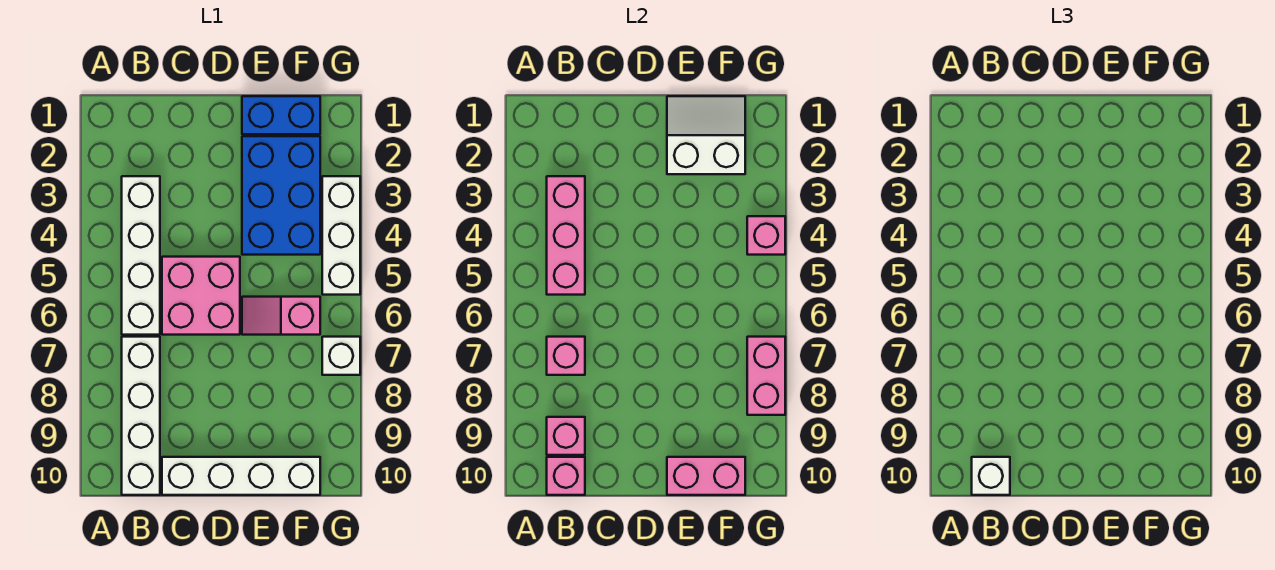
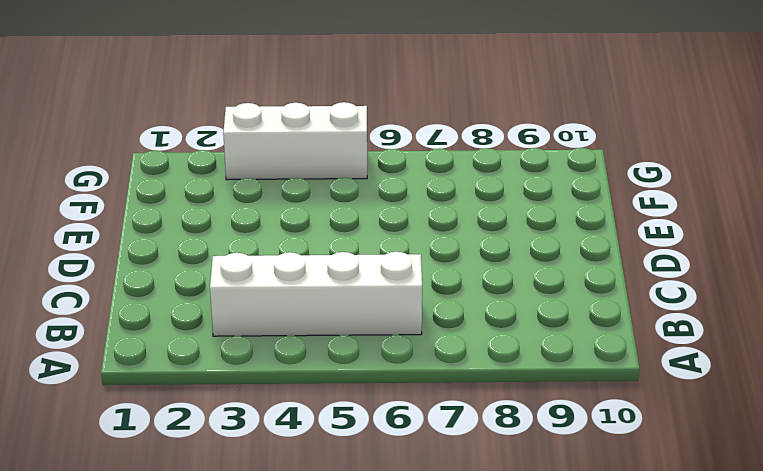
none -> white brick B7:B10 level 1
none -> pink brick C5:D6 level 1
none -> white brick C10:F10 level 1

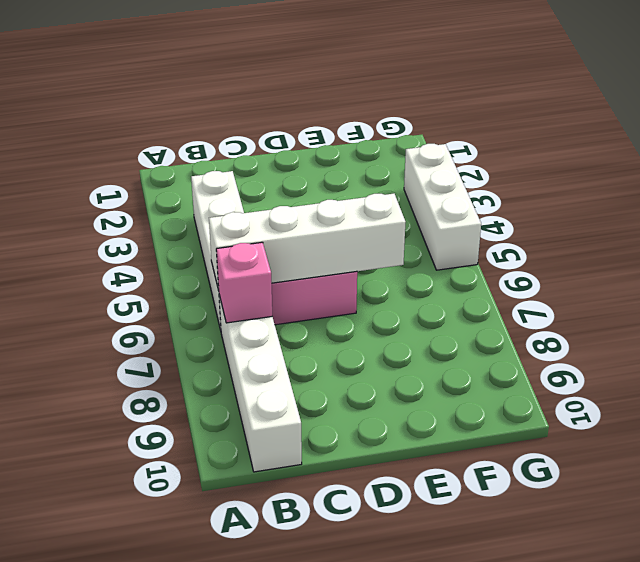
white brick B6:E6 level 2 -> white brick C10:F10 level 1
none -> blue brick E1:F1 level 1
none -> blue brick E2:F4 level 1
none -> pink slope E6:F6 level 1 top F

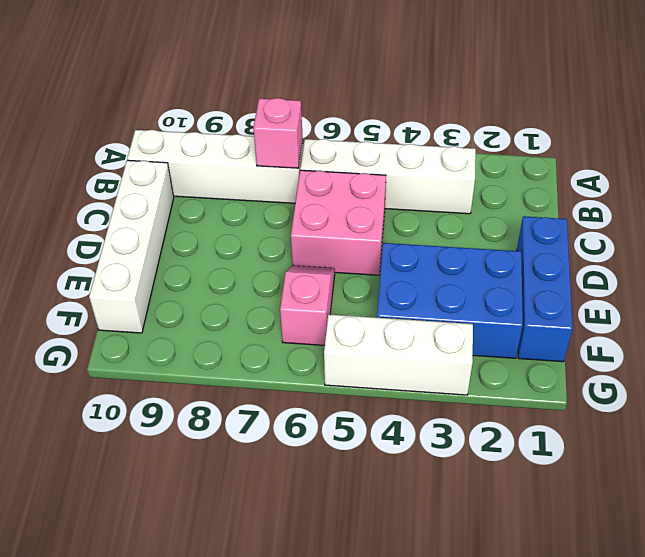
blue brick D1:F1 level 1 -> blue brick E1:F1 level 1
none -> white brick G7 level 1
none -> pink brick B3:B5 level 2
none -> pink brick B9 level 2

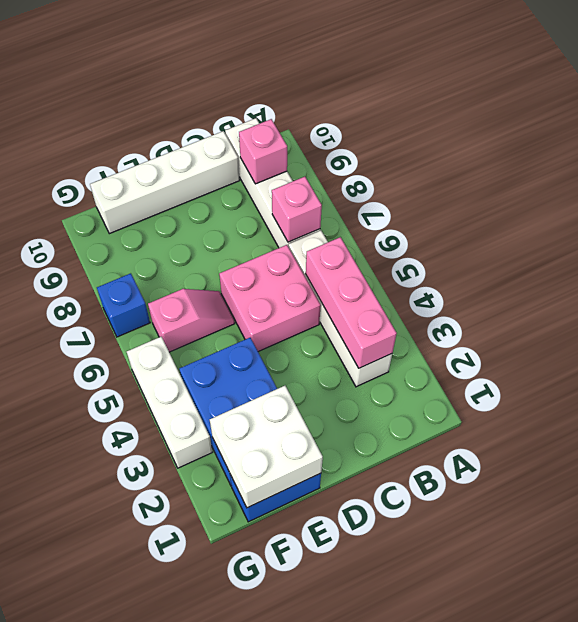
white brick E1:F2 level 2 -> white slope E1:F2 level 2 top 2
blue brick G7 level 1 -> white brick G7 level 1
none -> pink brick B10 level 2
none -> pink brick E10:F10 level 2
none -> pink brick G4 level 2

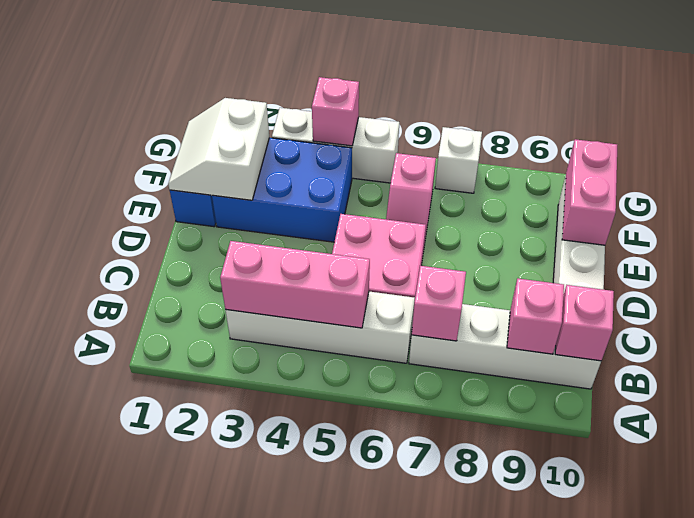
none -> pink brick G7:G8 level 2
none -> white brick B10 level 3

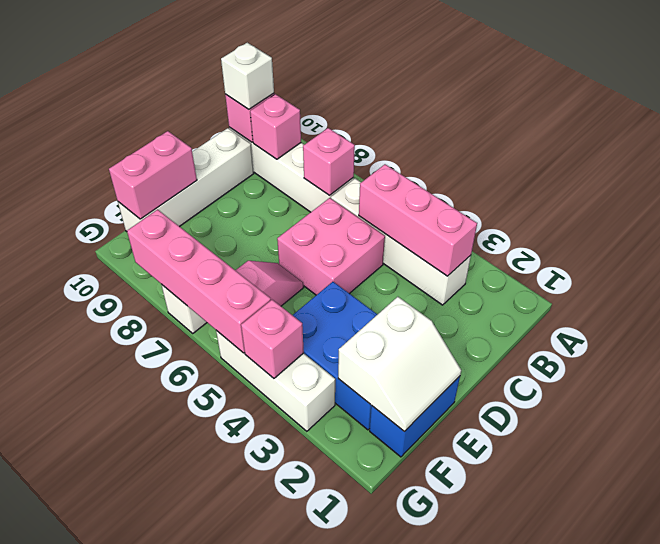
pink brick G5:G8 level 2 -> pink brick G7:G8 level 2

